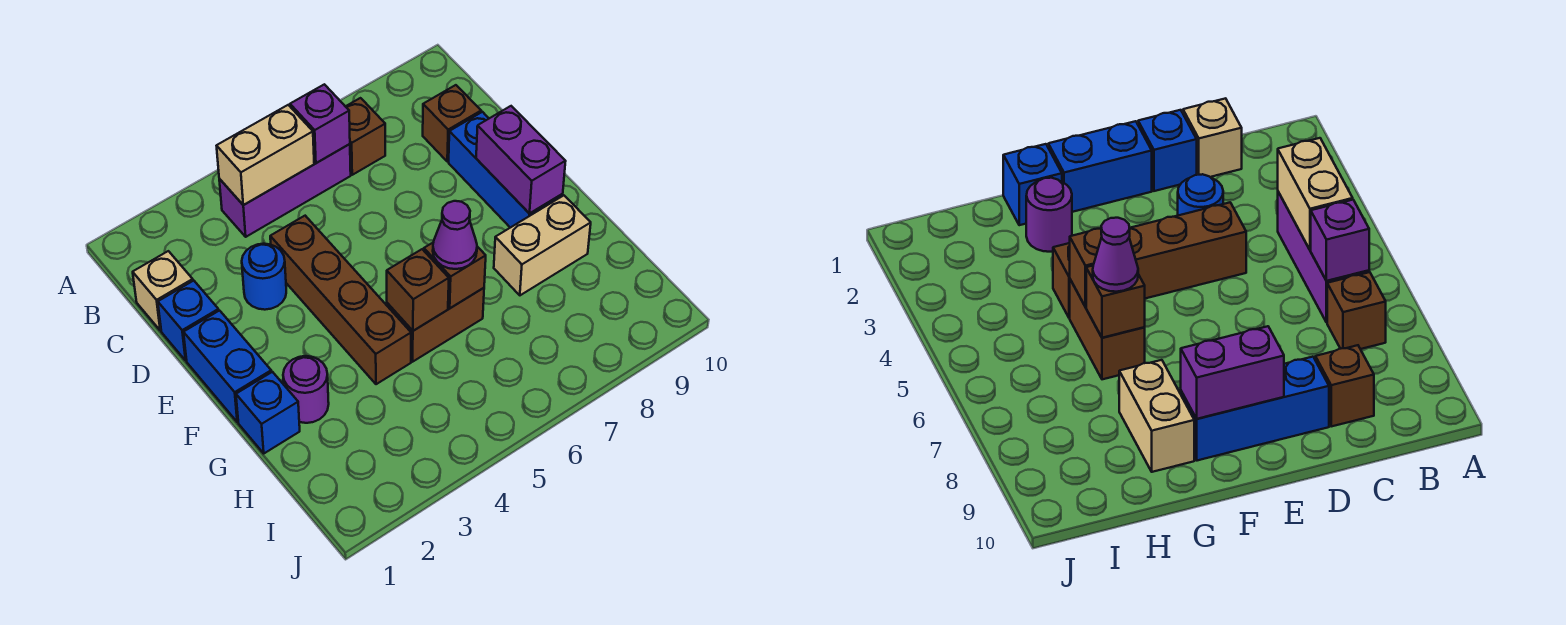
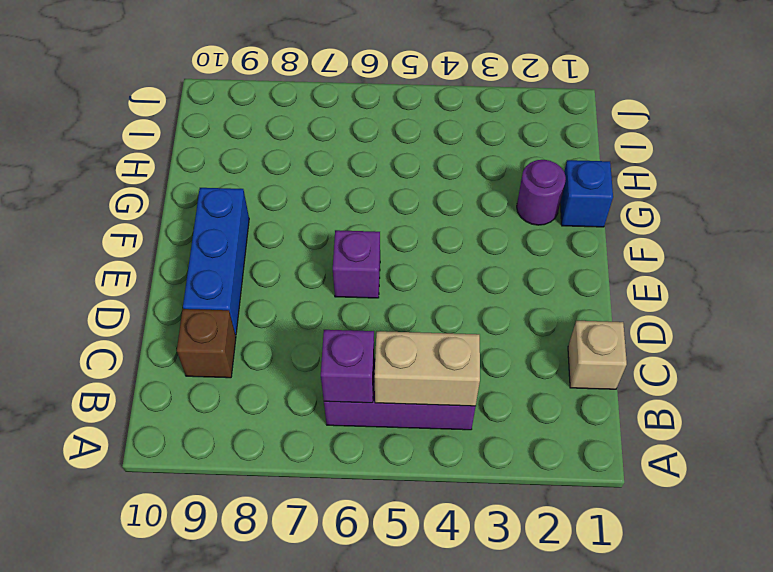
purple brick E6 level 1 -> none
none -> brown brick B7 level 1
none -> blue brick D1 level 1
none -> blue round brick D3 level 1

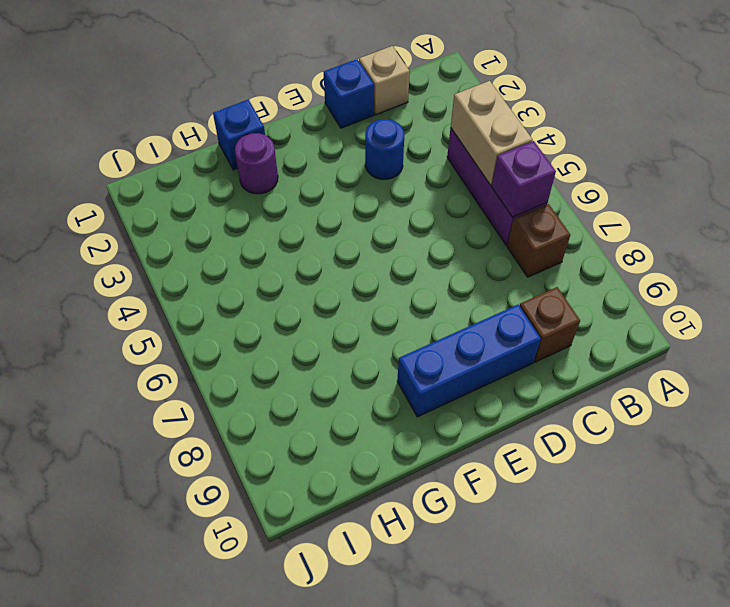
none -> brown brick D4:G4 level 1
none -> blue brick E1:F1 level 1
none -> brown brick G5:G6 level 1

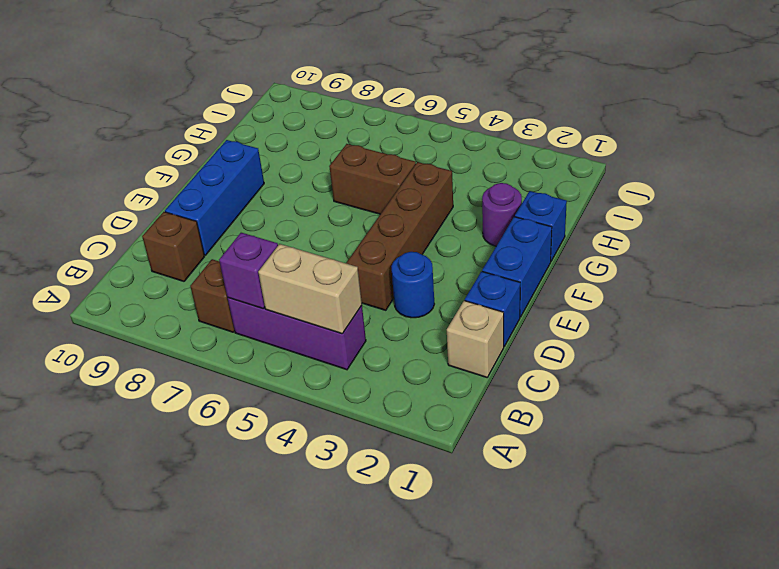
none -> tan brick G8:G9 level 1
none -> purple brick E9:F9 level 2
none -> brown brick G5 level 2

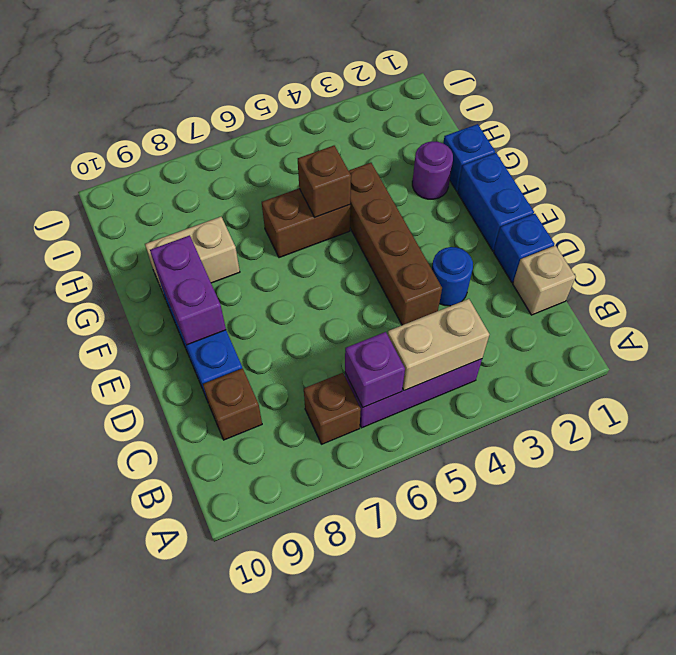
none -> brown brick G6 level 2
none -> purple cone G6 level 3

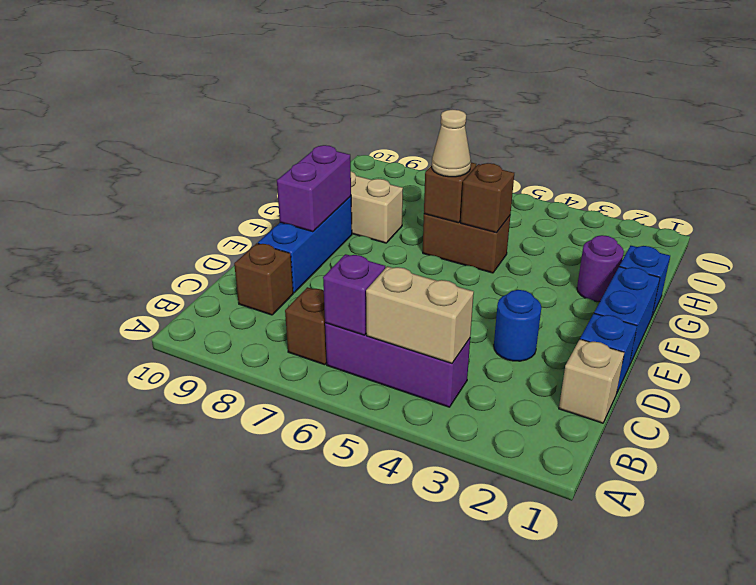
tan cone G6 level 3 -> purple cone G6 level 3
none -> brown brick D4:G4 level 1

